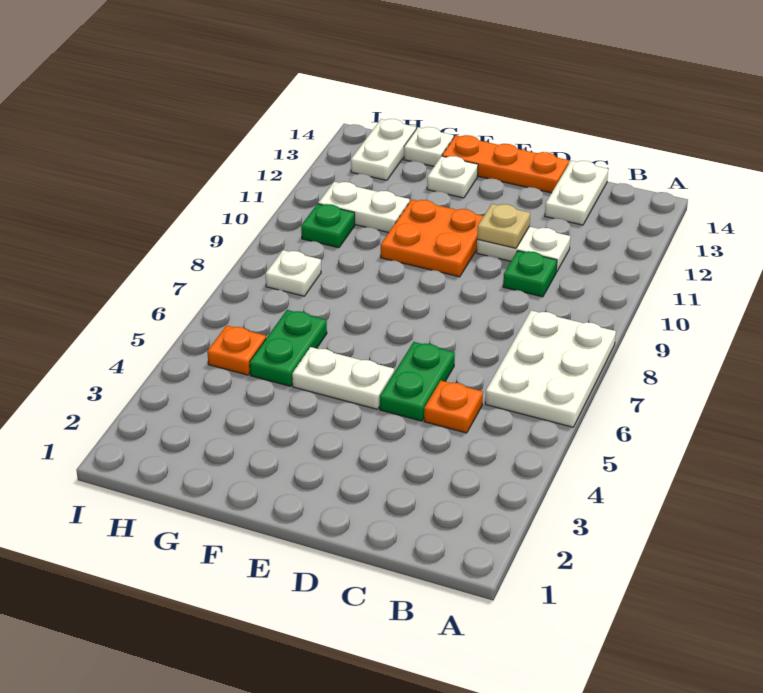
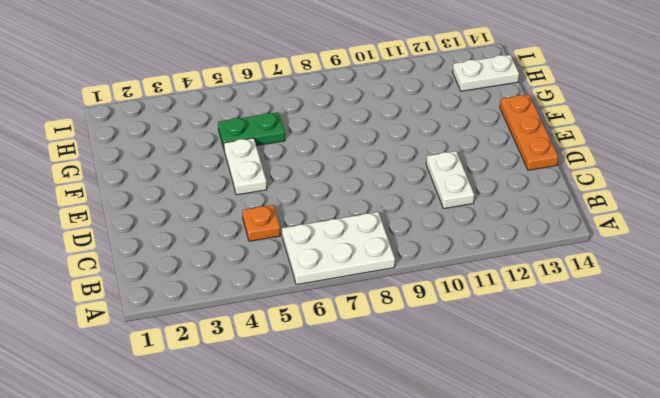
none -> green plate C10 level 1
none -> white plate C13:C14 level 1
none -> green plate D5:D6 level 1

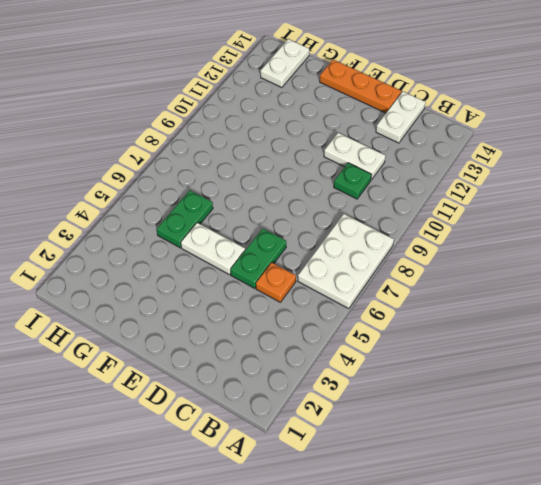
none -> orange plate E10:F11 level 1
none -> white plate F13 level 1
none -> white plate G11:H11 level 1

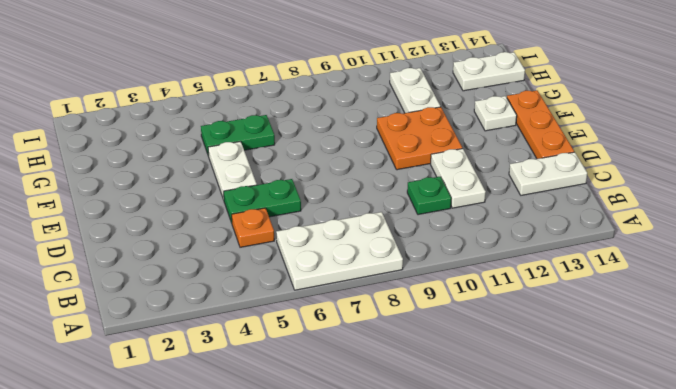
none -> white plate G14 level 1
none -> orange plate H5 level 1
none -> white plate H8 level 1

